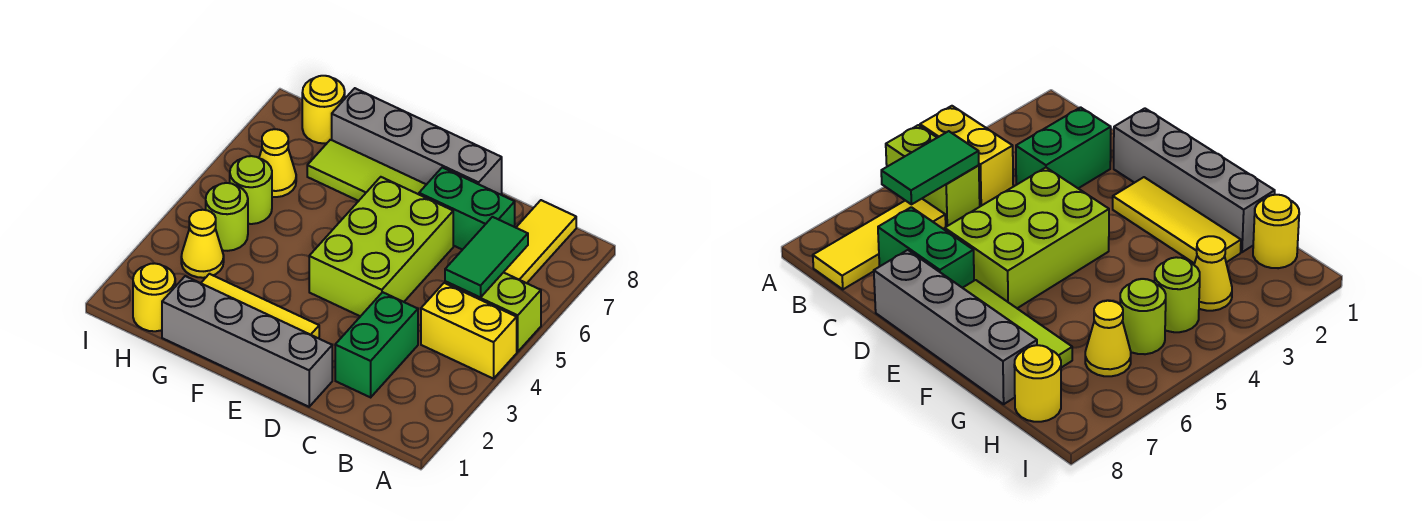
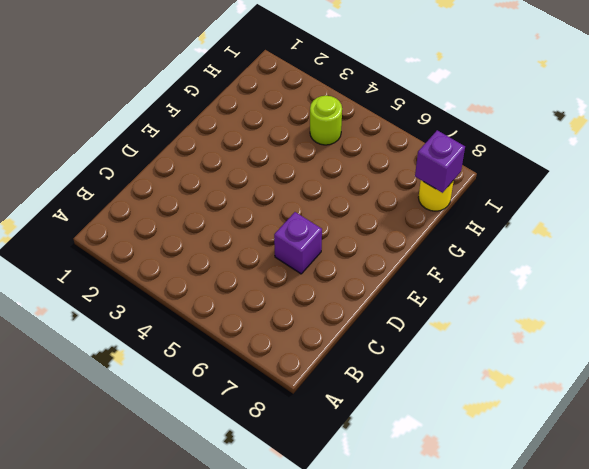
purple brick D6 level 1 -> lime brick D4:E6 level 1
purple brick H8 level 2 -> none
none -> yellow brick A4:B4 level 1
none -> lime brick A5:B5 level 1
none -> yellow tile B6:B8 level 1

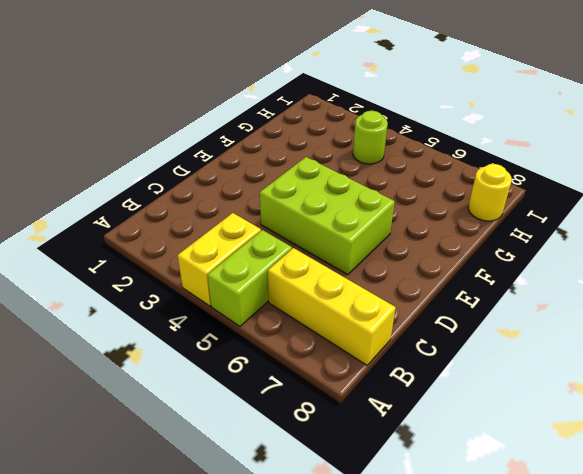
yellow brick B6:B8 level 1 -> yellow tile B6:B8 level 1
none -> green brick C2:C3 level 1
none -> green brick C7:D7 level 1
none -> grey brick D1:G1 level 1

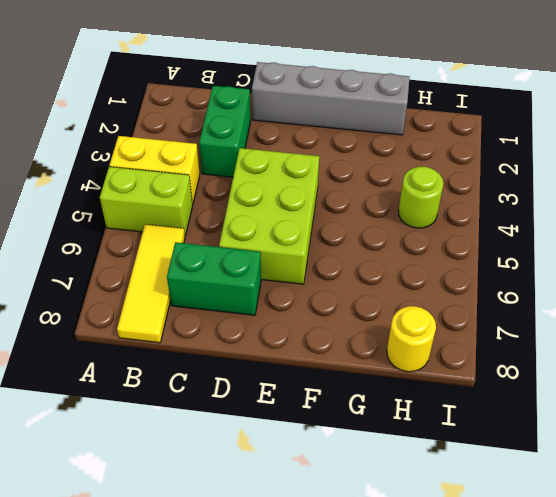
none -> grey brick D8:G8 level 1
none -> yellow tile E2:G2 level 1
none -> lime tile E7:G7 level 1

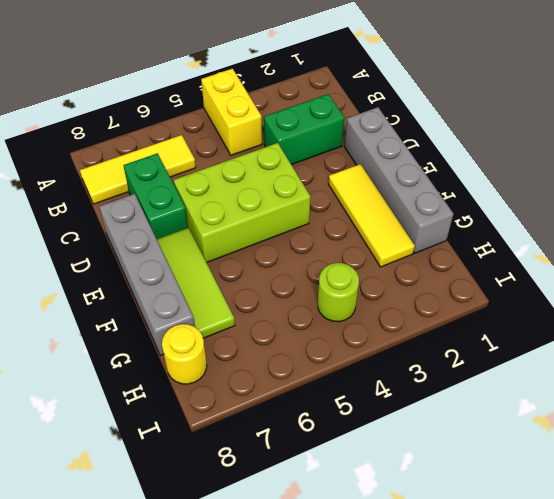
none -> lime brick A5:B5 level 1
none -> yellow round brick H1 level 1
none -> yellow cone H3 level 1

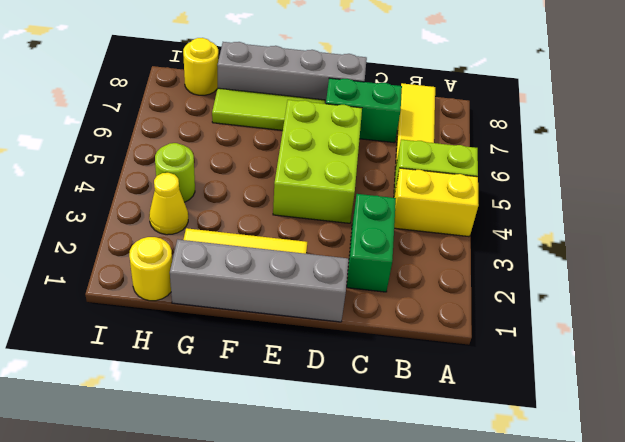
none -> lime round brick H5 level 1
none -> yellow cone H6 level 1
none -> green tile B5:B6 level 2

